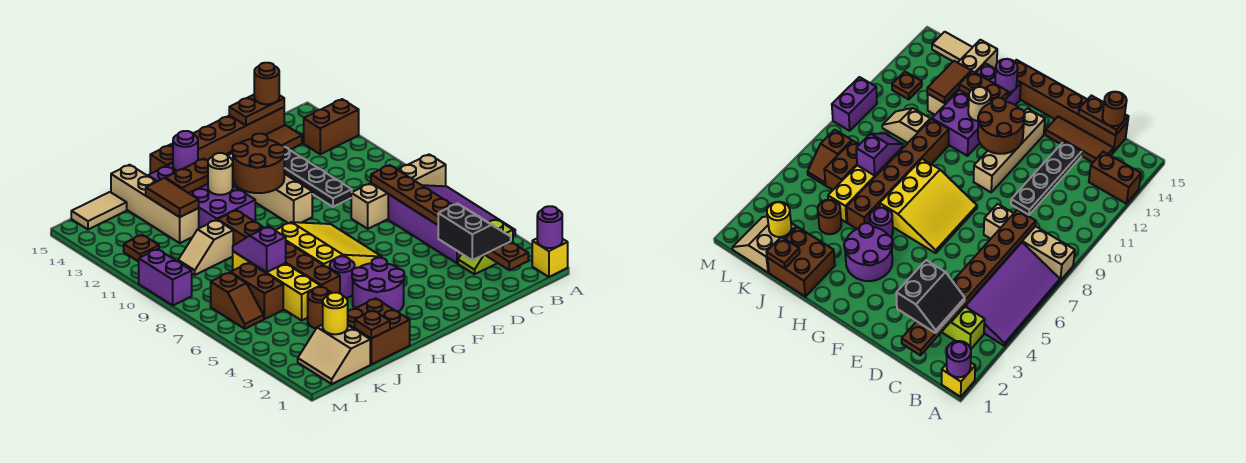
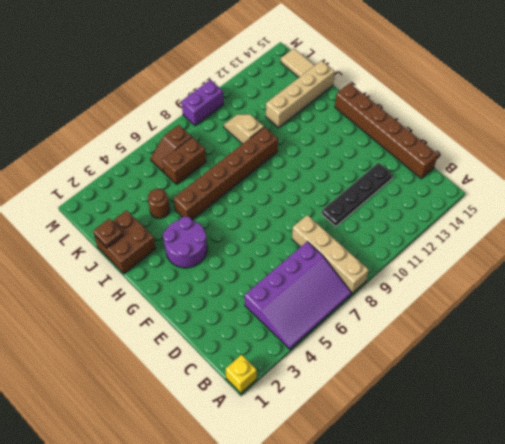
none -> brown brick A13:B13 level 1
none -> lime slope B3:C3 level 1 top B
none -> brown tile C14:E14 level 1
none -> yellow slope F6:H8 level 1 top H

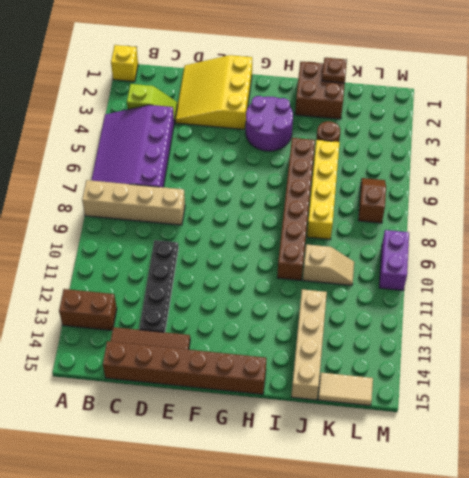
yellow slope D1:F3 level 1 top F -> yellow slope F6:H8 level 1 top H
none -> tan brick F10:F13 level 1
none -> purple round brick H5 level 1
none -> purple brick H11:I14 level 1
none -> tan slope K1:L2 level 1 top K

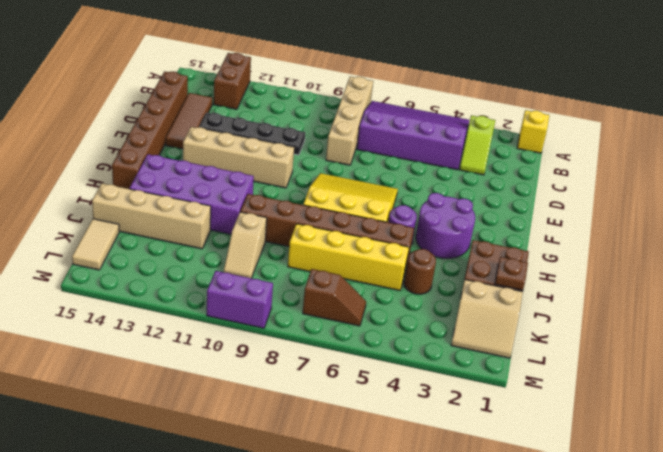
none -> brown brick K6:K7 level 1
none -> brown plate L12 level 1
none -> purple round brick A1 level 2
none -> brown plate C1:C8 level 2

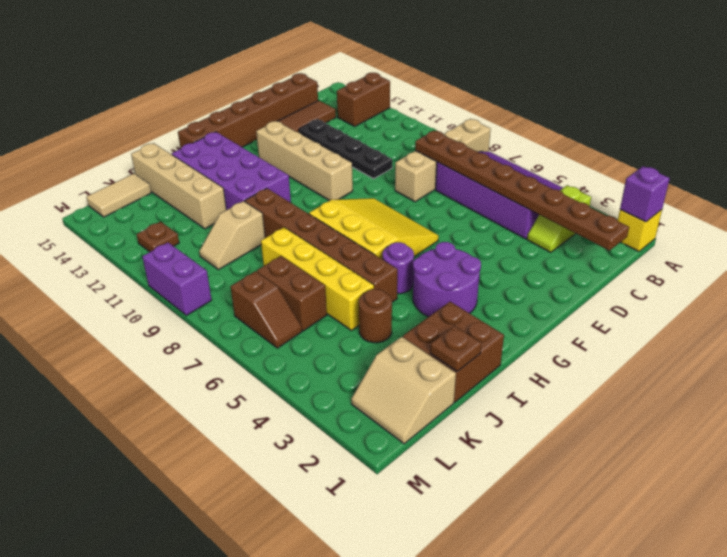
purple brick A1 level 2 -> purple round brick A1 level 2
none -> brown plate C15:D15 level 2
none -> brown round brick F11:G12 level 2
none -> tan round brick H12 level 2
none -> brown plate H13:I13 level 2

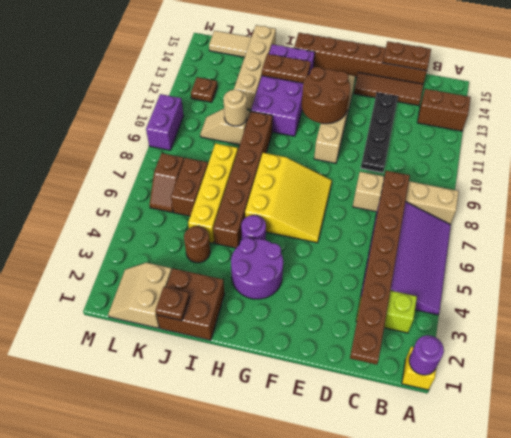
tan round brick J10 level 2 -> tan round brick H12 level 2
none -> purple round brick H14 level 2
none -> purple slope J7:J8 level 2 top 7
none -> brown tile J12:J13 level 2
none -> yellow round brick K2 level 2

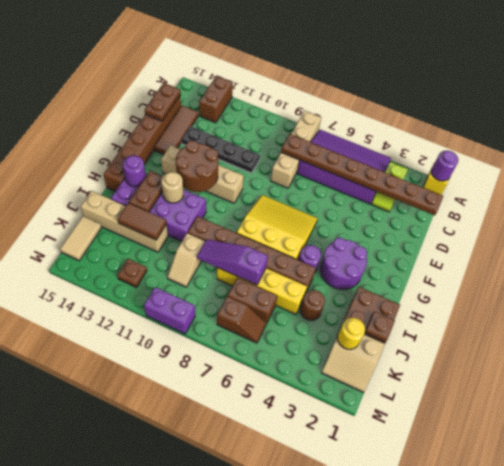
purple slope J7:J9 level 2 top 7 -> purple slope J7:J8 level 2 top 7
none -> black slope C2:D3 level 3 top D
none -> brown round brick C15 level 3

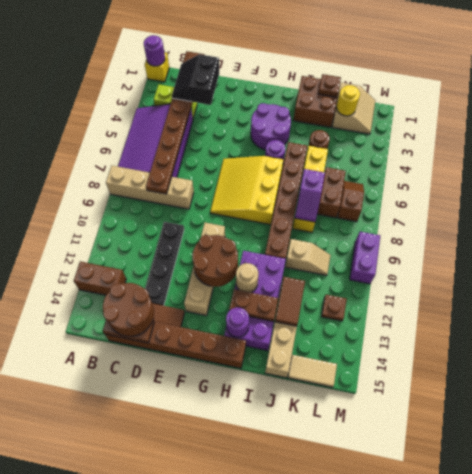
brown round brick C14:D15 level 3 -> brown round brick C15 level 3

